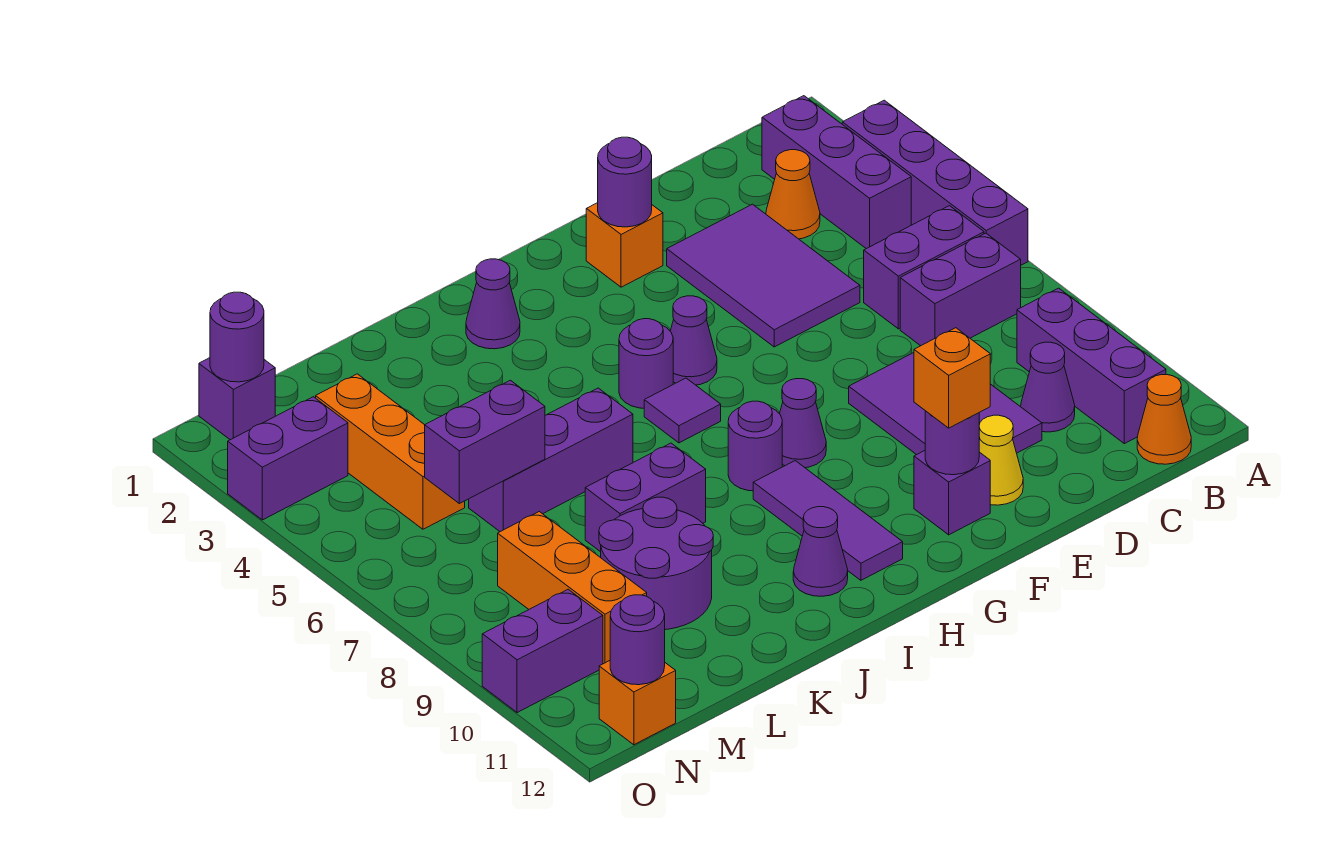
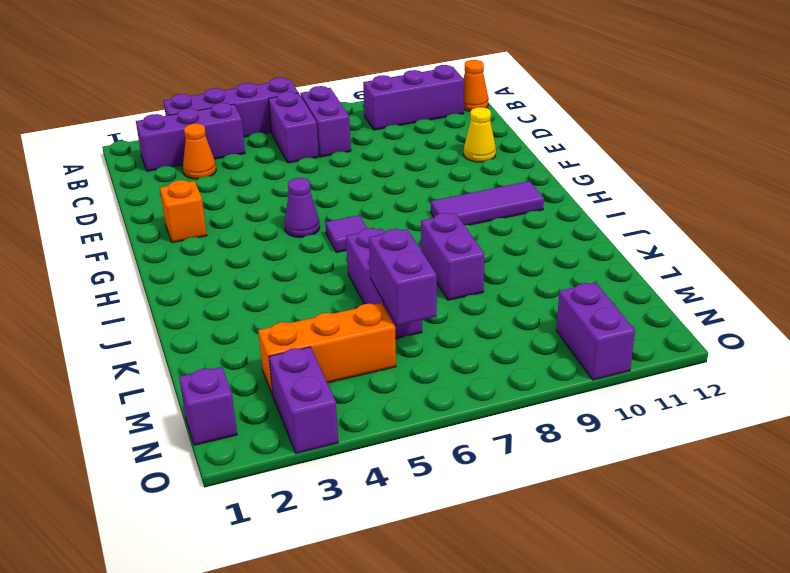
none -> purple cone C10 level 1
none -> purple tile D3:E5 level 1
none -> purple tile D8:E10 level 1
none -> purple brick F11 level 1

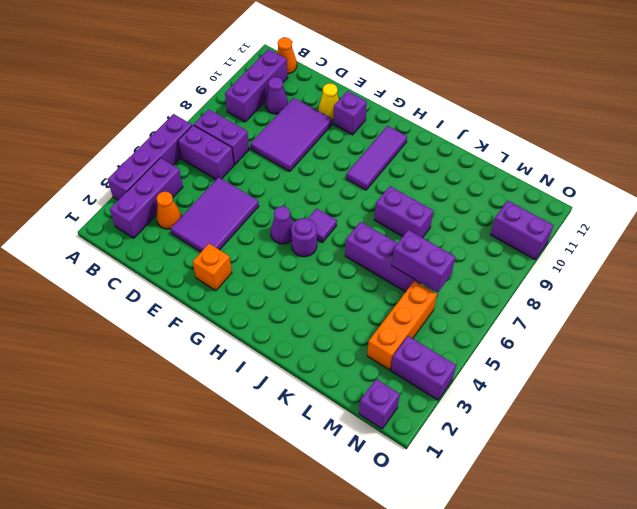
none -> purple cone G8 level 1
none -> purple round brick H8 level 1
none -> purple cone I2 level 1
none -> purple cone I11 level 1

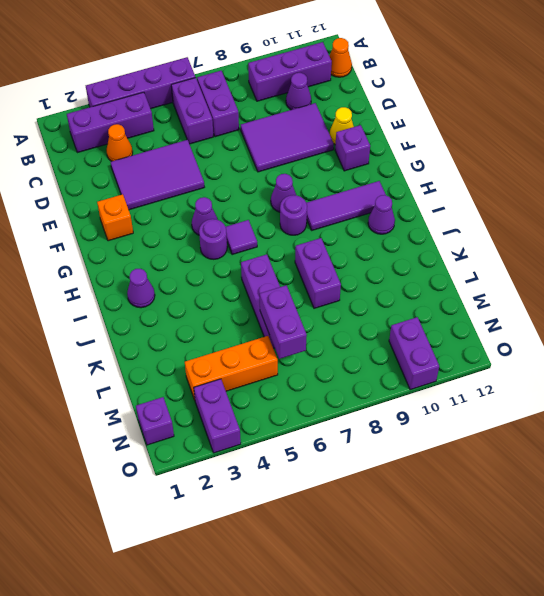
none -> purple round brick K9:L10 level 1
none -> orange brick M8:M10 level 1
none -> orange brick N12 level 1
none -> purple round brick F2 level 2

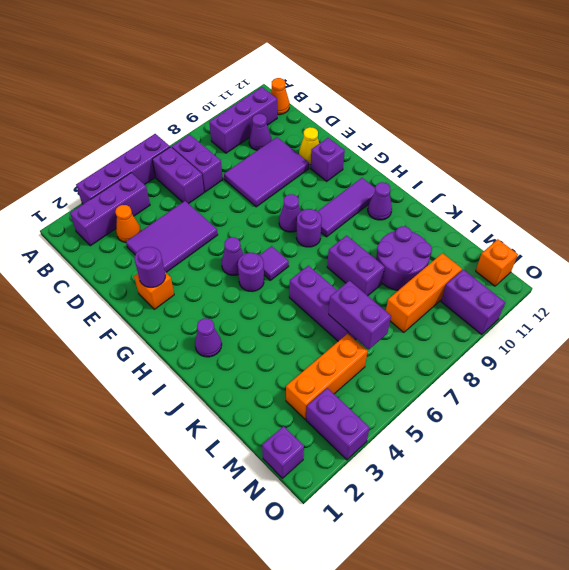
none -> purple round brick F11 level 2
none -> purple round brick N1 level 2
none -> purple round brick N12 level 2
none -> orange brick F11 level 3

